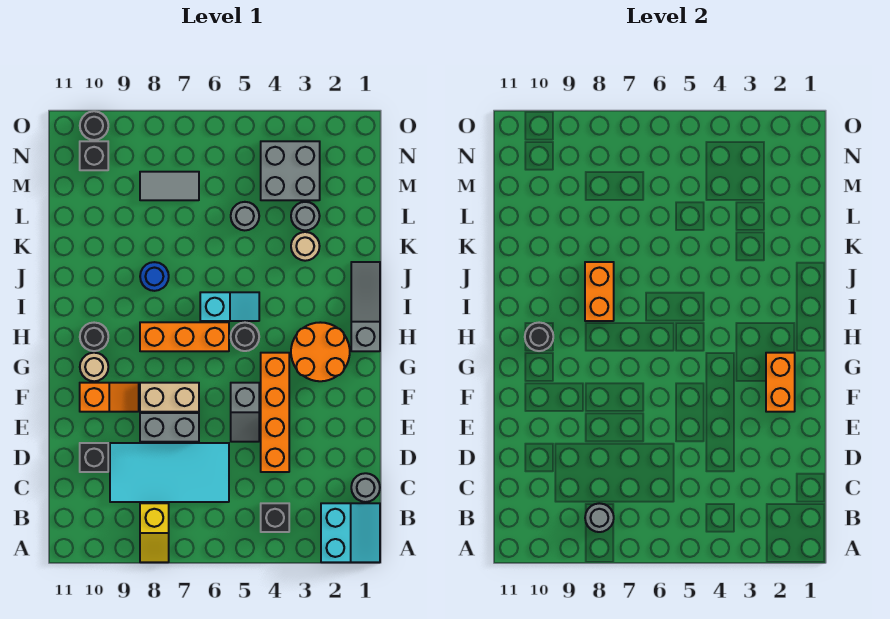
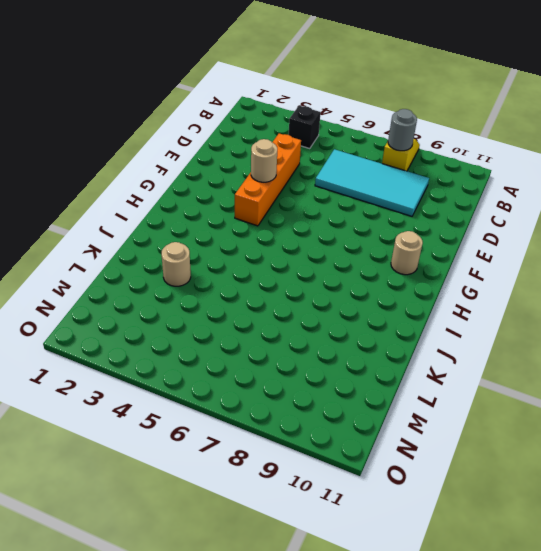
tan round brick F4 level 2 -> none
none -> cyan slope A1:B2 level 1 top 2
none -> grey round brick C1 level 1
none -> black brick D10 level 1
none -> grey slope E5:F5 level 1 top F

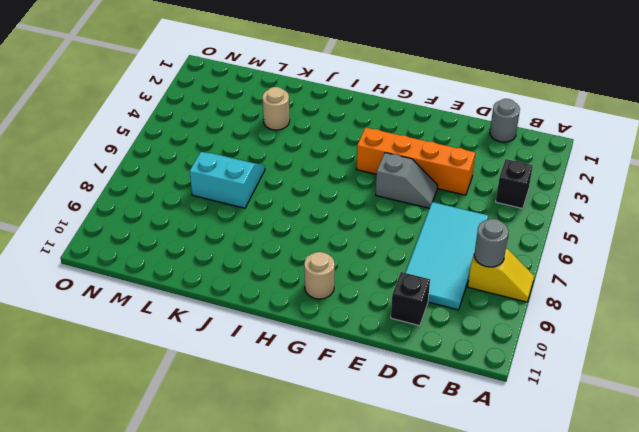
cyan slope K6:L7 level 1 top 7 -> cyan slope A1:B2 level 1 top 2
none -> grey brick E7:E8 level 1
none -> tan brick F7:F8 level 1
none -> orange slope F9:F10 level 1 top 10
none -> orange round brick G2:H3 level 1

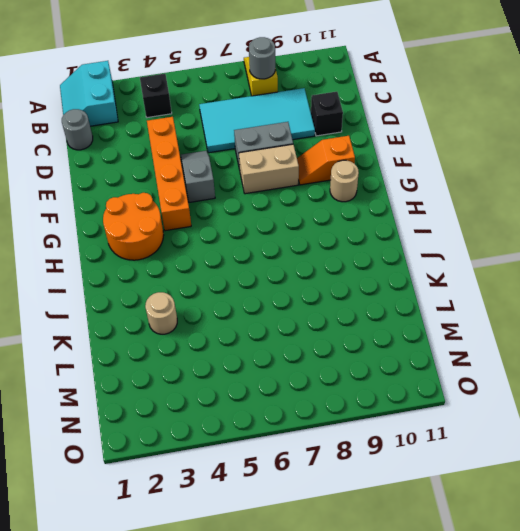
none -> grey slope H1:J1 level 1 top H
none -> black round brick H5 level 1
none -> orange brick H6:H8 level 1
none -> black round brick H10 level 1

